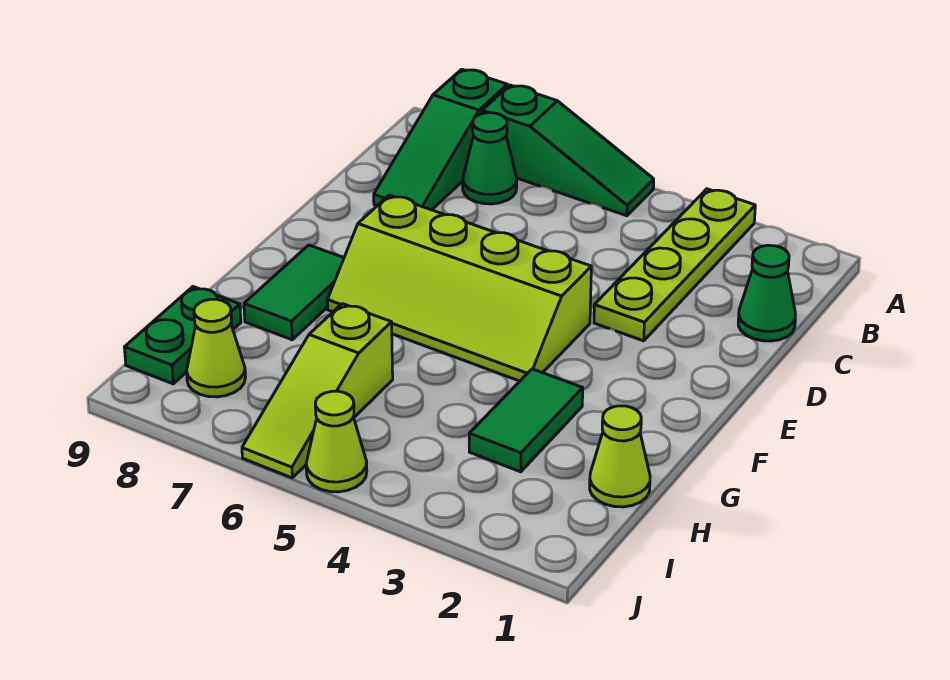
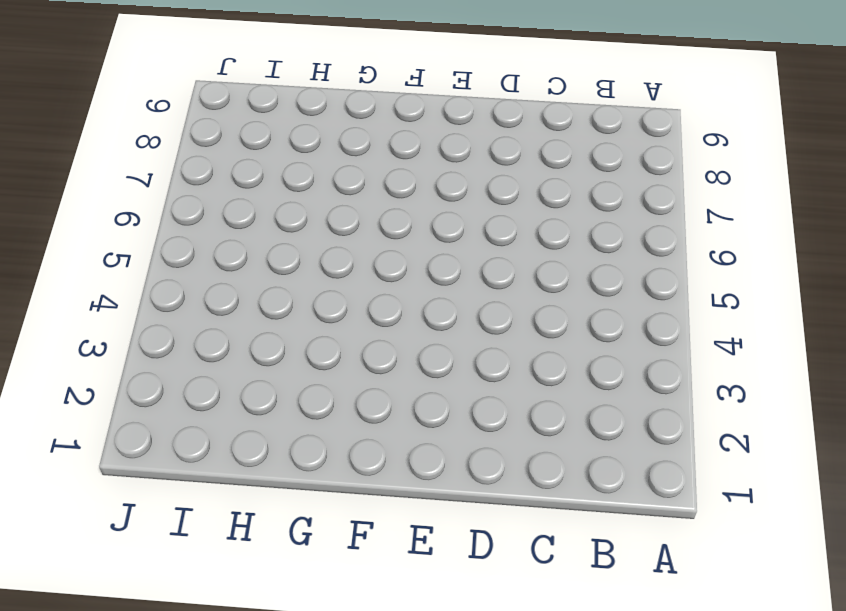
none -> lime plate A3:D3 level 1
none -> green slope A5:A7 level 1 top 7
none -> green slope A8:C8 level 1 top A

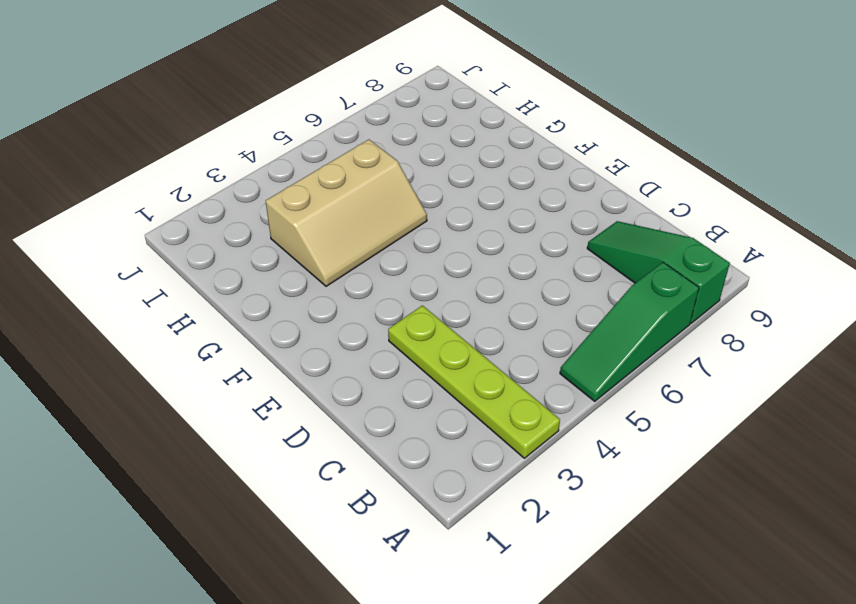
tan slope G3:H5 level 1 top H -> green tile G3:H3 level 1
none -> green cone B7 level 1
none -> green cone C1 level 1
none -> lime slope E4:F7 level 1 top E

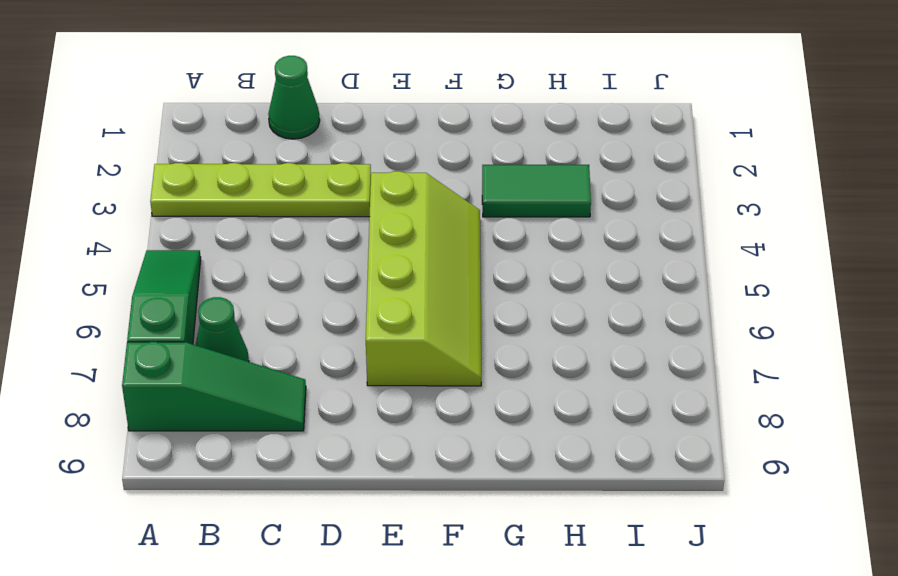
none -> green tile F8:G8 level 1
none -> lime cone H1 level 1
none -> lime slope H6:J6 level 1 top H

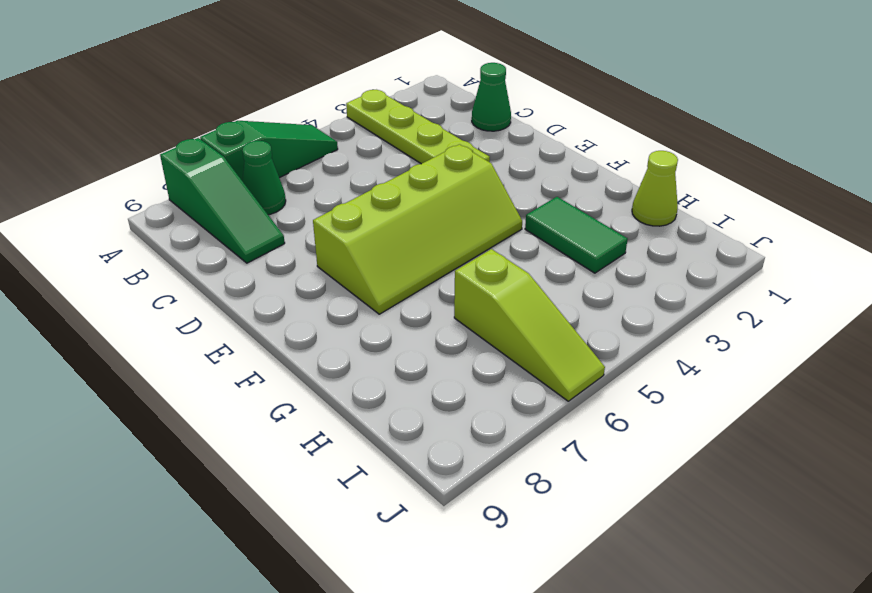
none -> green tile F8:G8 level 1
none -> green plate H9:I9 level 1
none -> lime cone I8 level 1

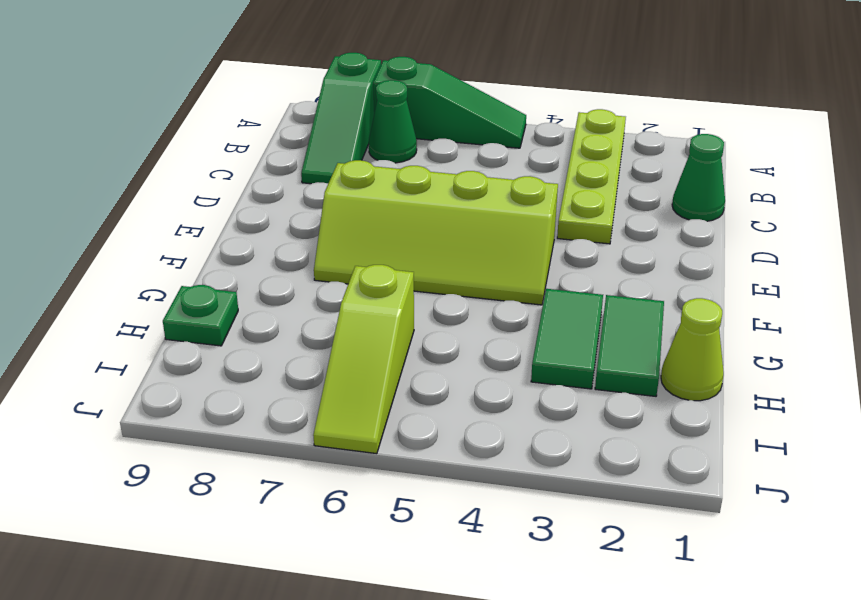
green tile G2:H2 level 1 -> green tile F8:G8 level 1
green plate H9 level 1 -> green plate H9:I9 level 1
none -> lime cone I8 level 1
none -> lime cone J5 level 1

